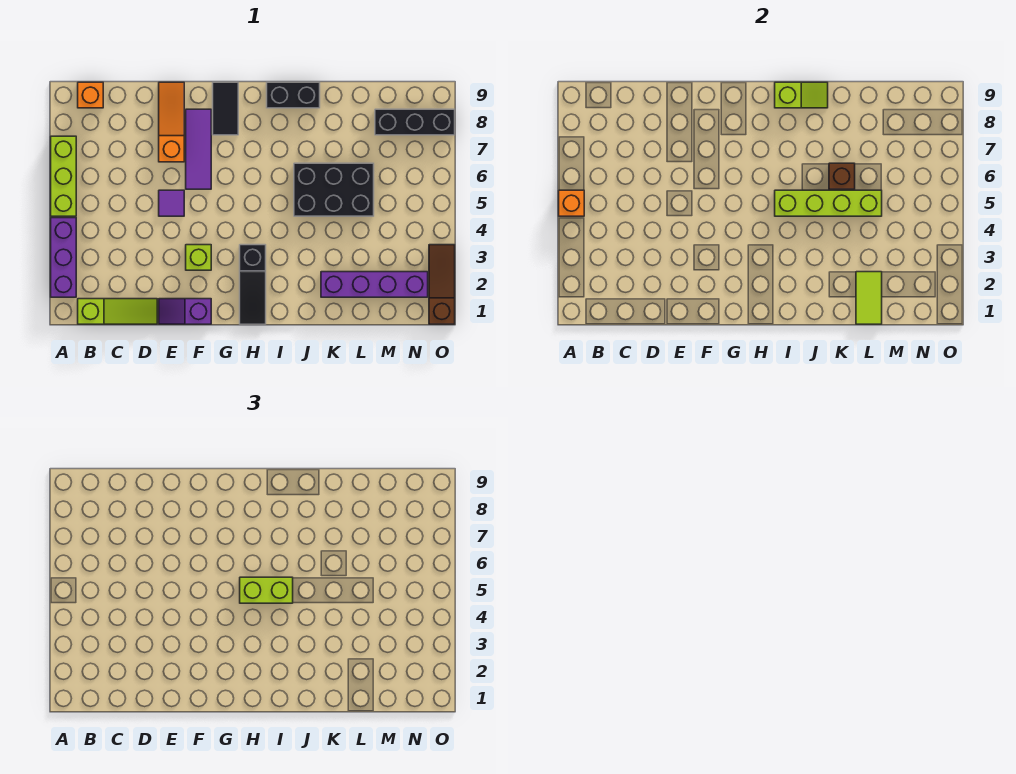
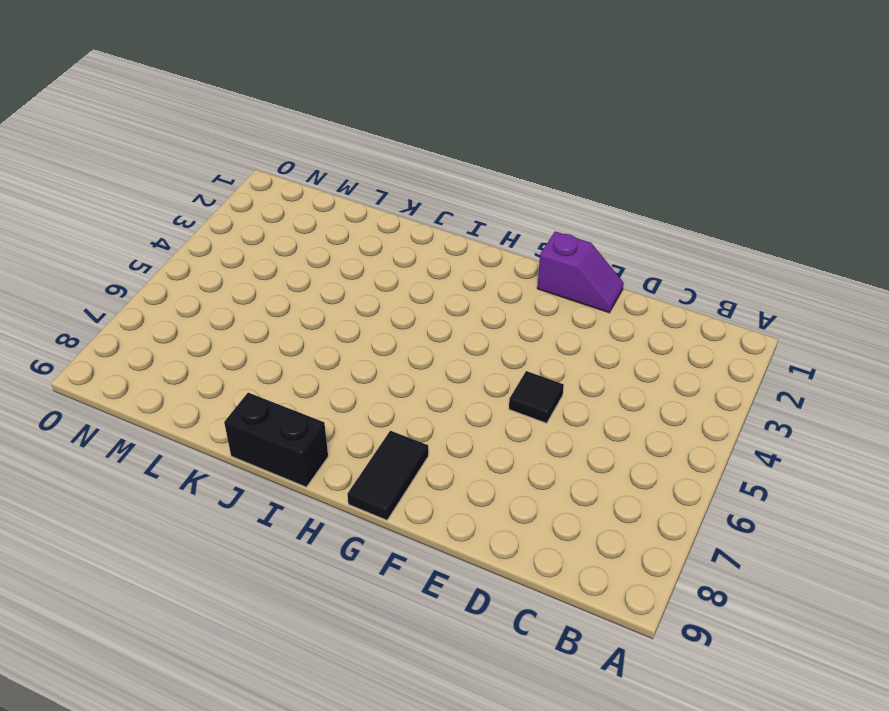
black tile E5 level 1 -> purple tile E5 level 1
none -> purple brick A2:A4 level 1
none -> lime brick A5:A7 level 1
none -> lime slope B1:D1 level 1 top B

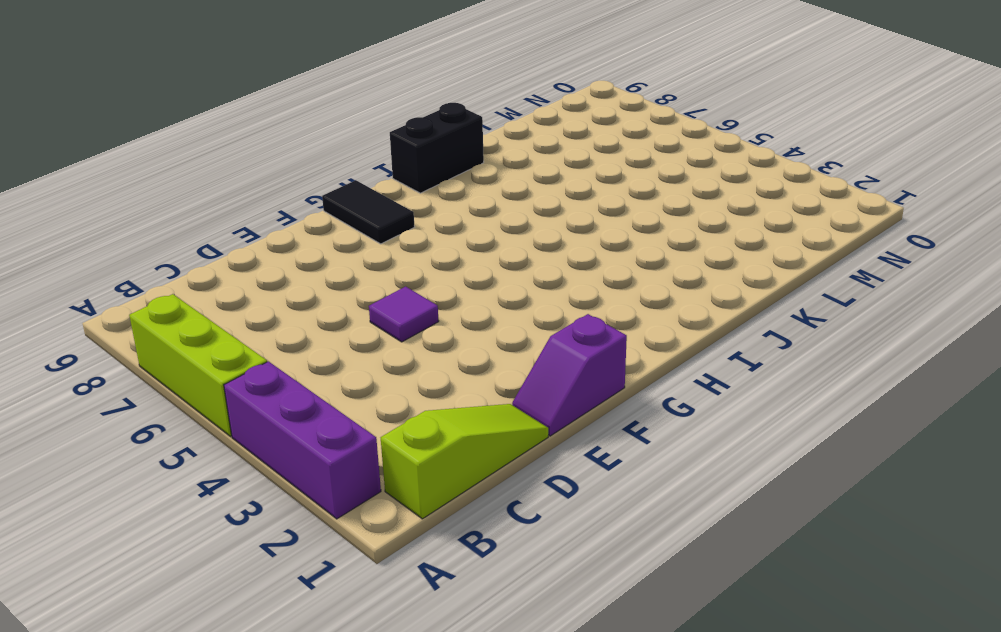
none -> orange brick B9 level 1
none -> orange slope E7:E9 level 1 top 7
none -> lime brick F3 level 1

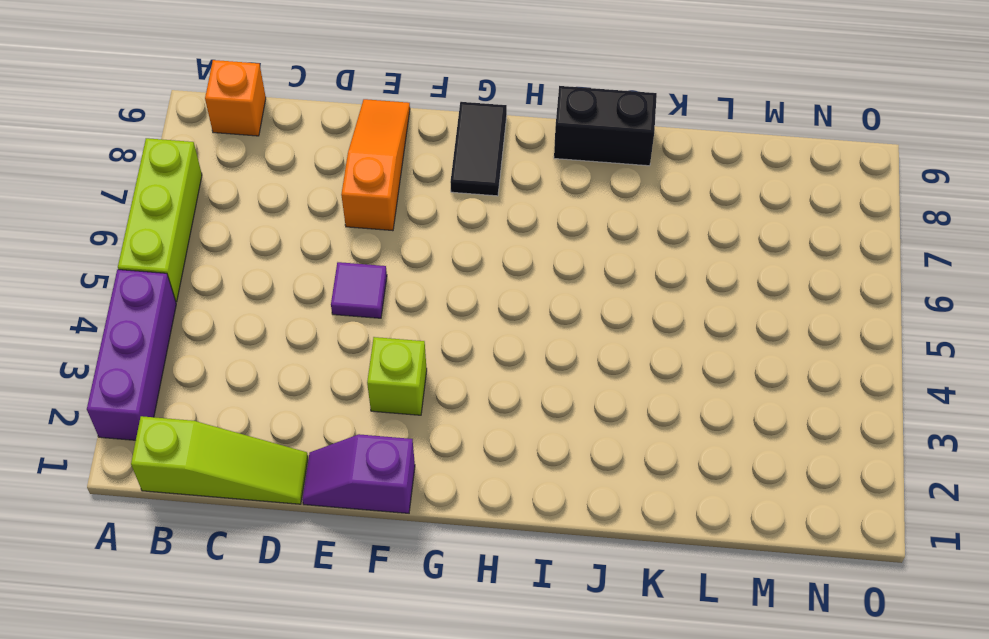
none -> purple tile F6:F8 level 1
none -> black slope H1:H3 level 1 top 3
none -> black brick J5:L6 level 1

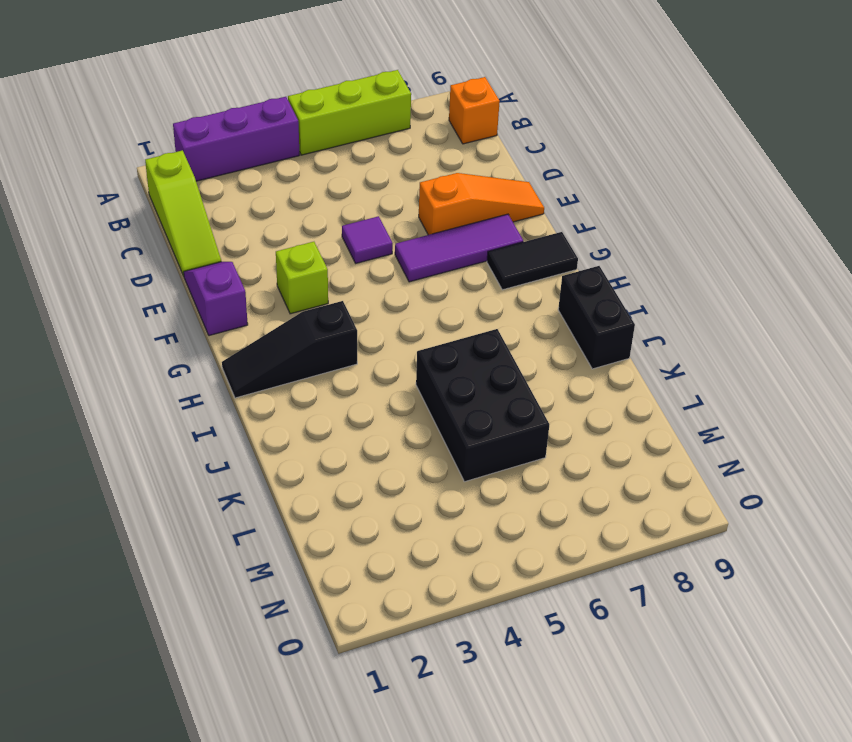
none -> purple brick K2:N2 level 1
none -> black brick M8:O8 level 1
none -> brown slope O1:O3 level 1 top 1

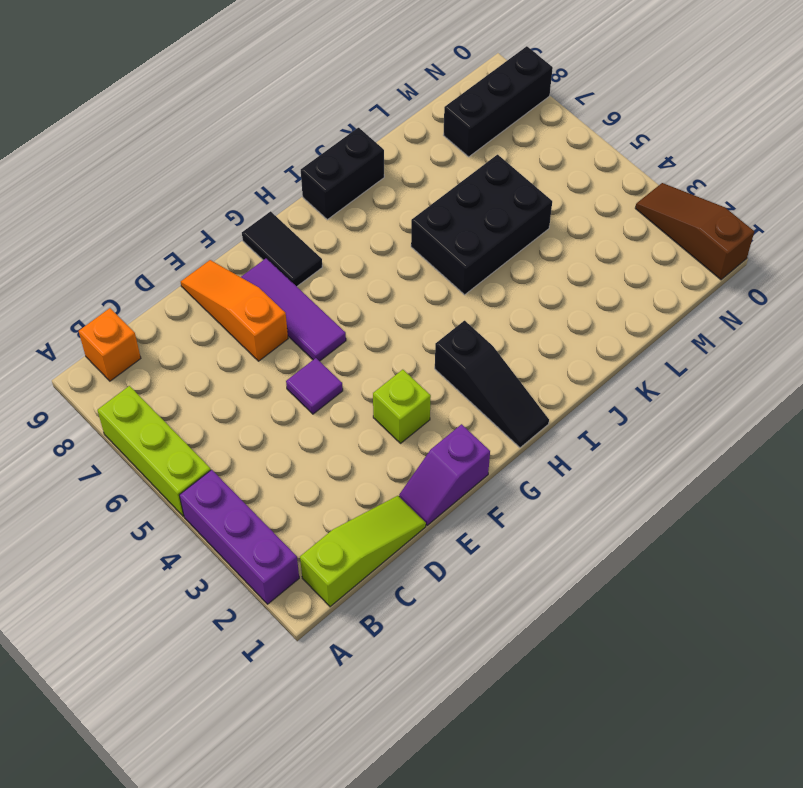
none -> purple brick K2:N2 level 1
none -> orange brick A5 level 2
none -> lime brick I5:L5 level 2

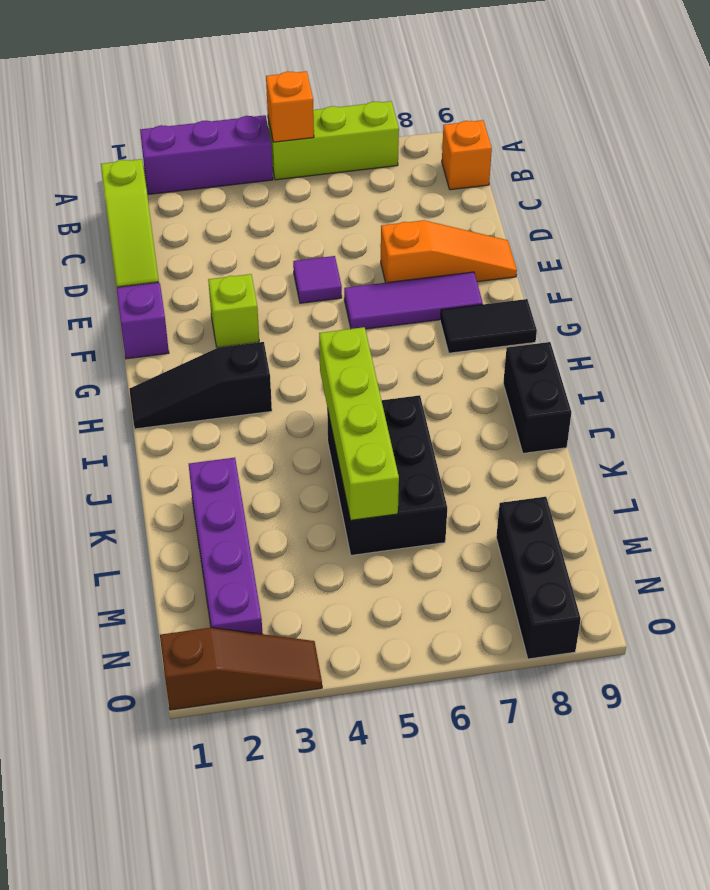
none -> lime slope I9:J9 level 2 top I
none -> brown brick K6 level 2
none -> lime tile L1:L2 level 2

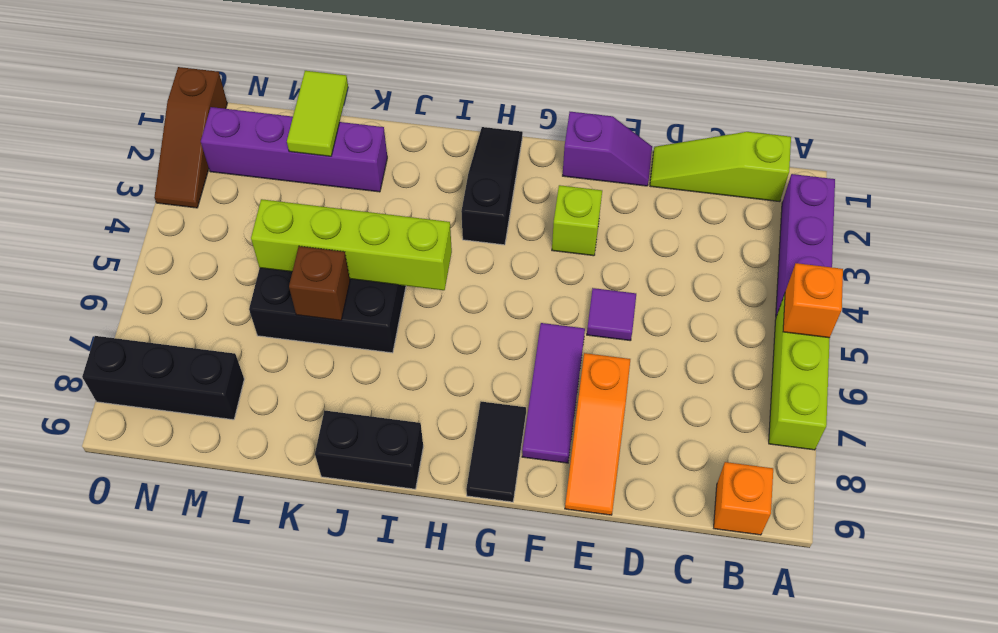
none -> lime slope I9:J9 level 2 top I
none -> lime brick H5:I5 level 3

